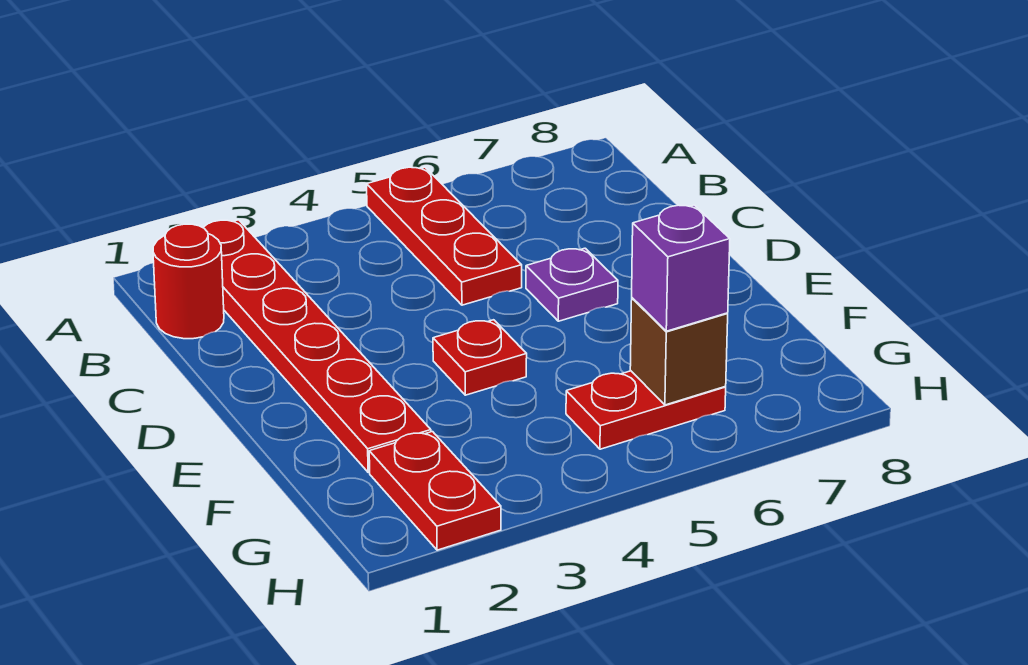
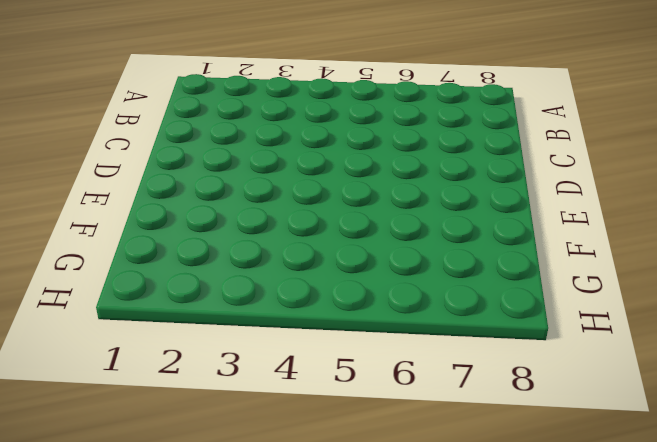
none -> red plate A2:F2 level 1
none -> red plate A5:C5 level 1

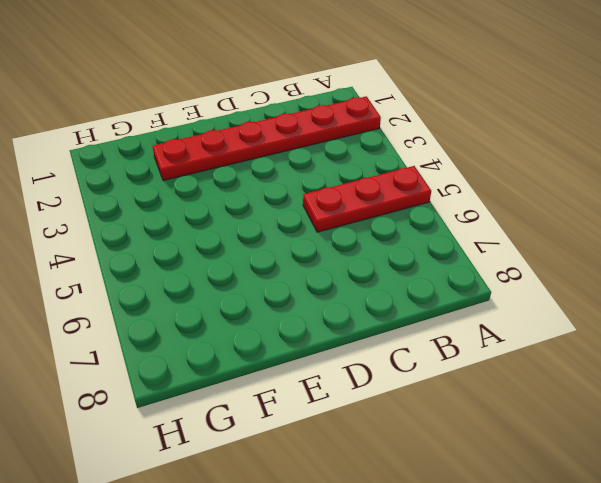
none -> red round brick B1 level 1
none -> purple plate D6 level 1

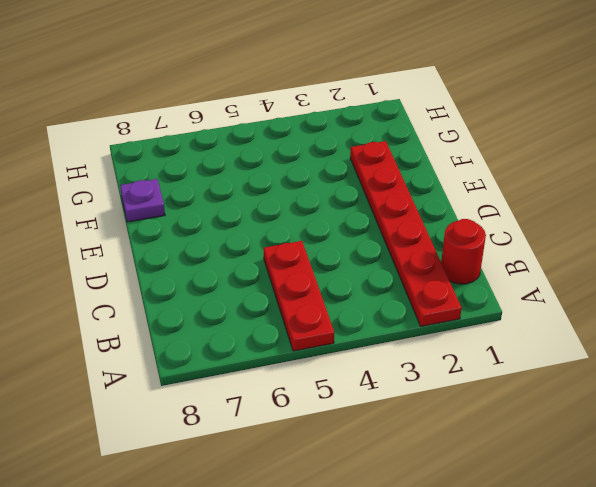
purple plate F8 level 1 -> purple plate D6 level 1
none -> red plate E4 level 1
none -> red plate G2:H2 level 1

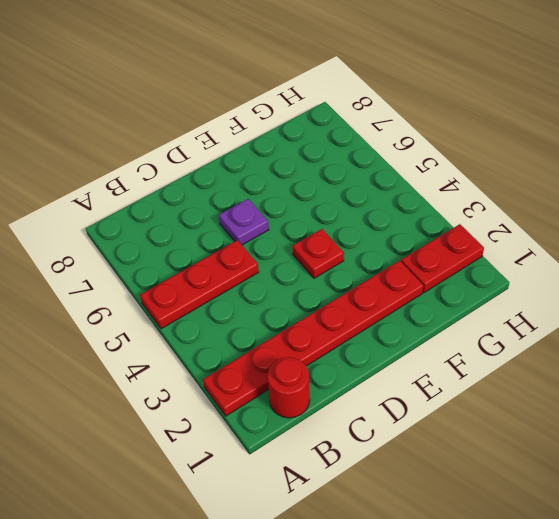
none -> red plate G5:G6 level 1
none -> brown brick G6 level 2

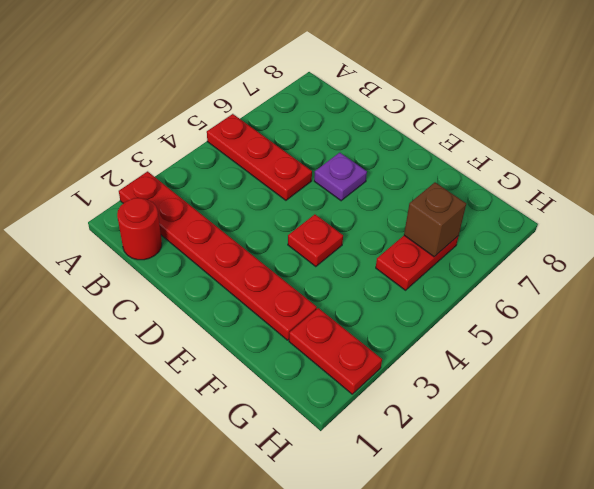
none -> purple brick G6 level 3

